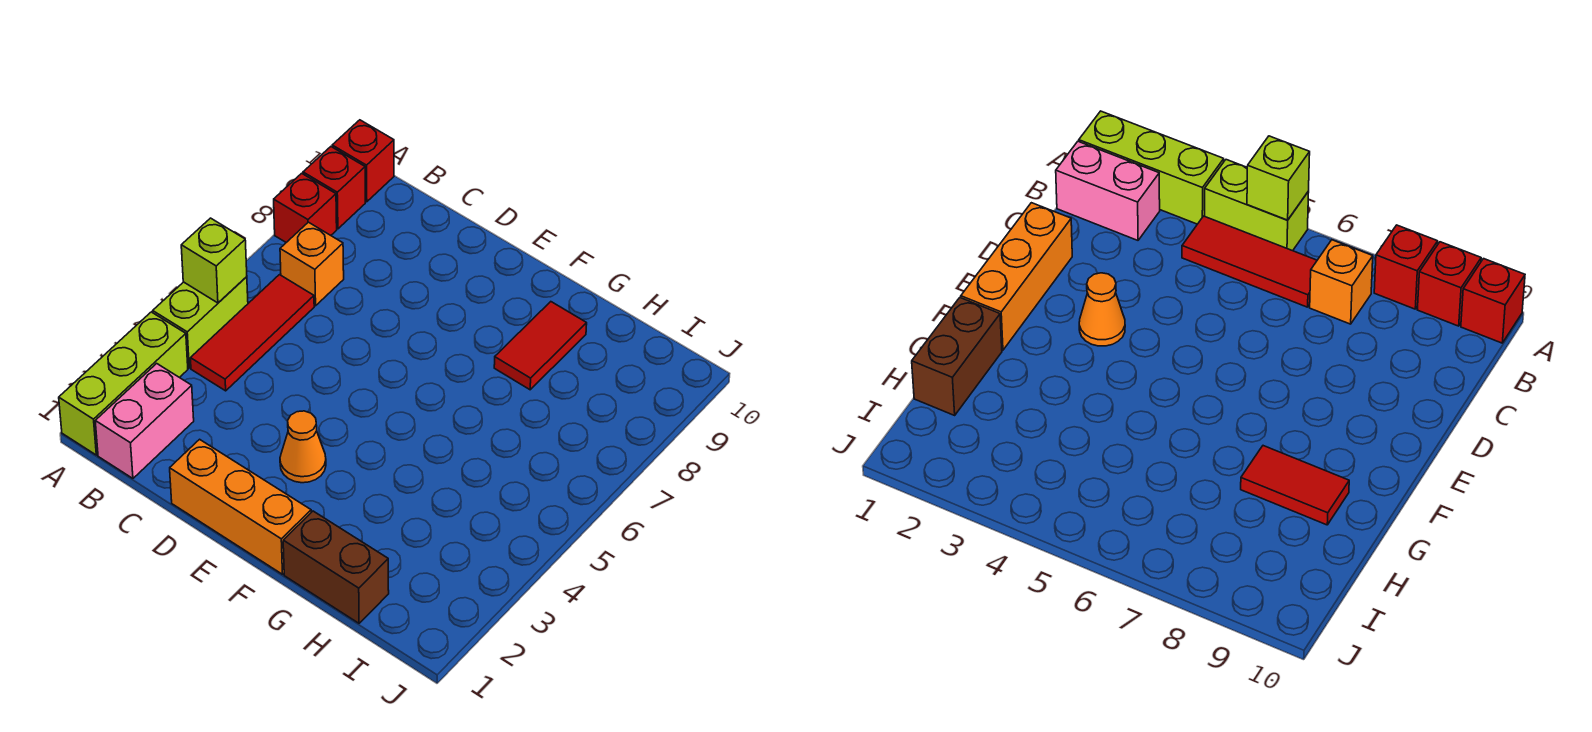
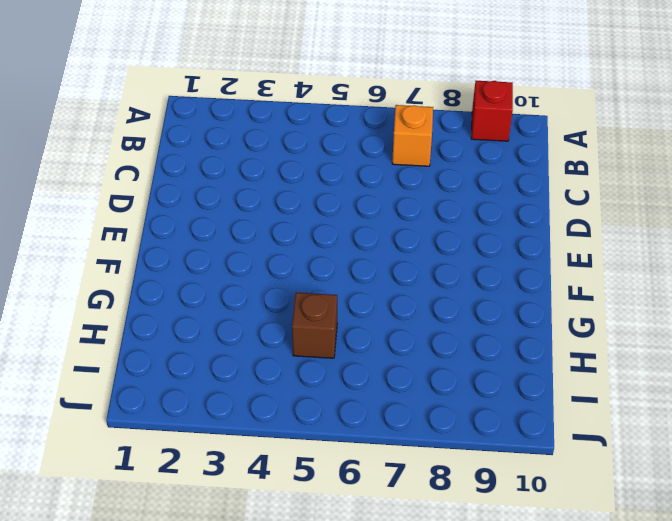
brown brick H5 level 1 -> none
none -> lime brick A1:A3 level 1
none -> lime brick A4:A5 level 1
none -> red brick A8 level 1

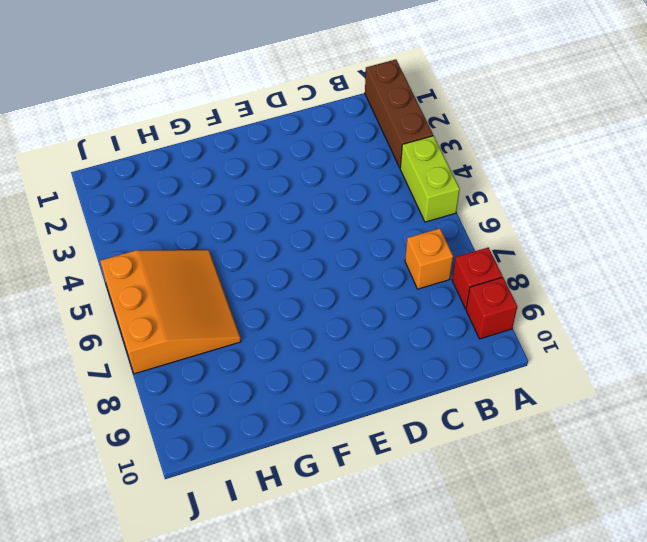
brown brick A1:A3 level 1 -> lime brick A1:A3 level 1
orange slope H5:J7 level 1 top J -> none
none -> red brick A10 level 1
none -> pink brick B1:B2 level 1
none -> red tile B4:B6 level 1

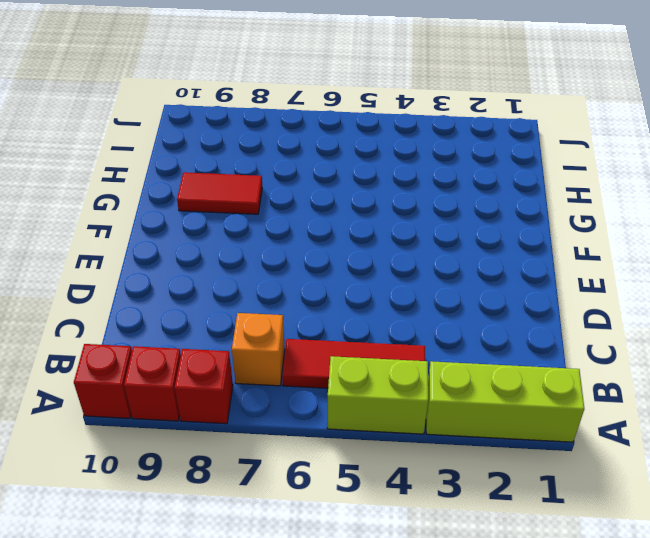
none -> pink brick B1:B2 level 1
none -> orange brick D1:F1 level 1
none -> orange cone E3 level 1

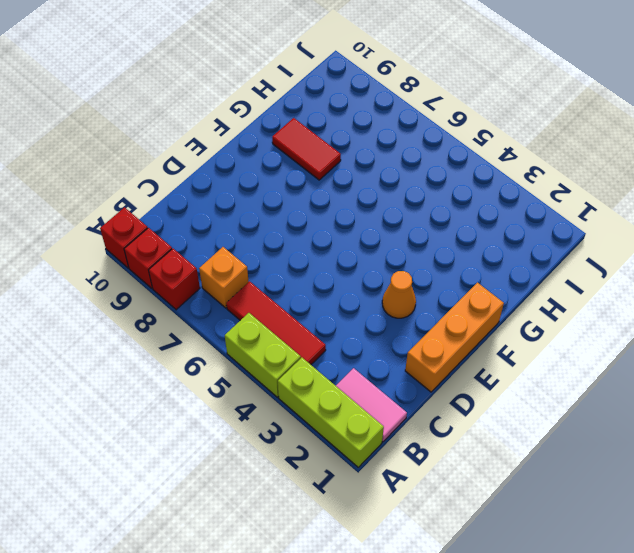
pink tile B1:B2 level 1 -> pink brick B1:B2 level 1
none -> brown brick G1:H1 level 1
none -> lime brick A5 level 2

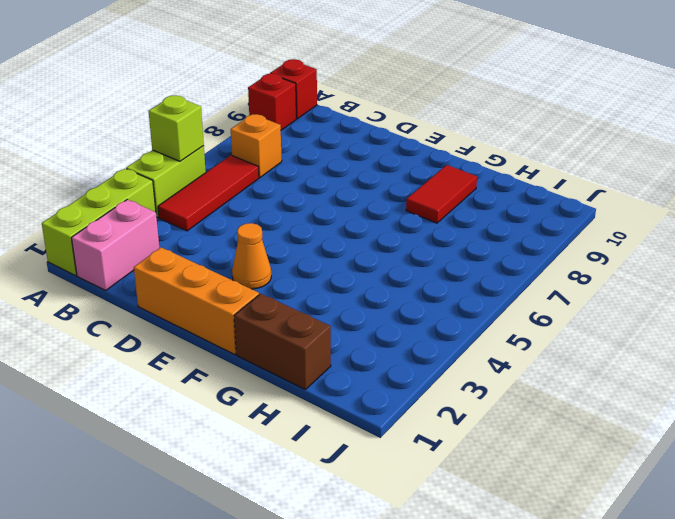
none -> red brick A8 level 1

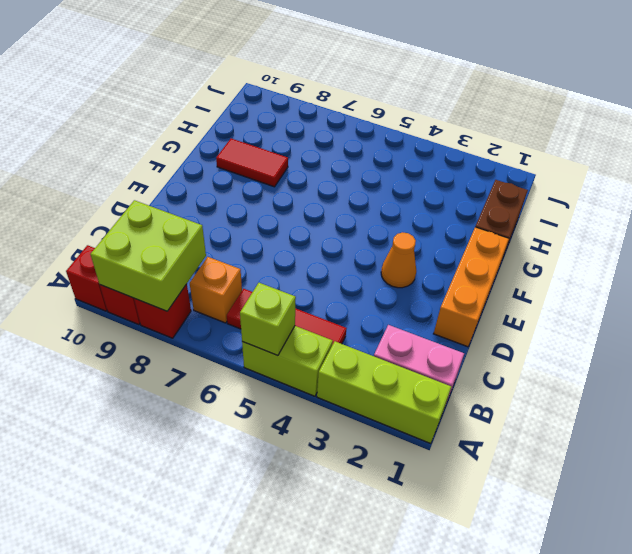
lime brick A8:B9 level 2 -> none

